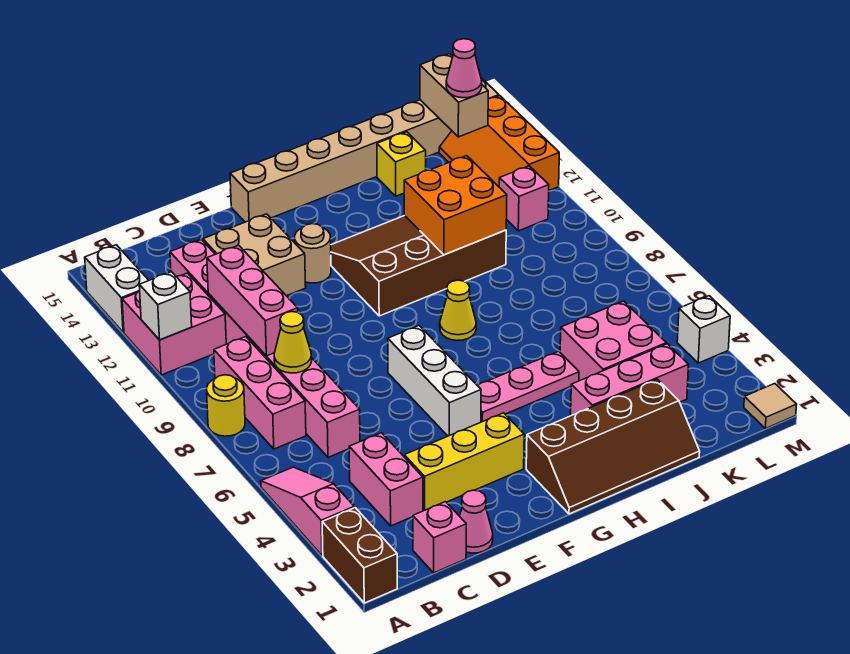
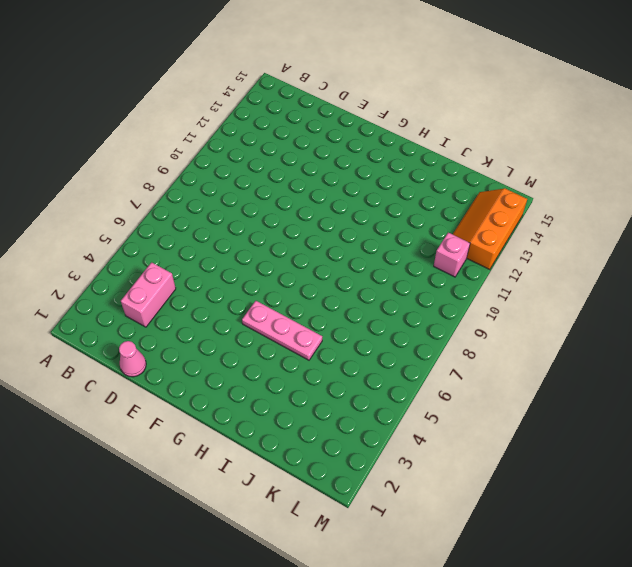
none -> brown brick A1:A2 level 1
none -> pink slope A3:A5 level 1 top 3
none -> yellow round brick A8 level 1
none -> pink brick A11:B12 level 1

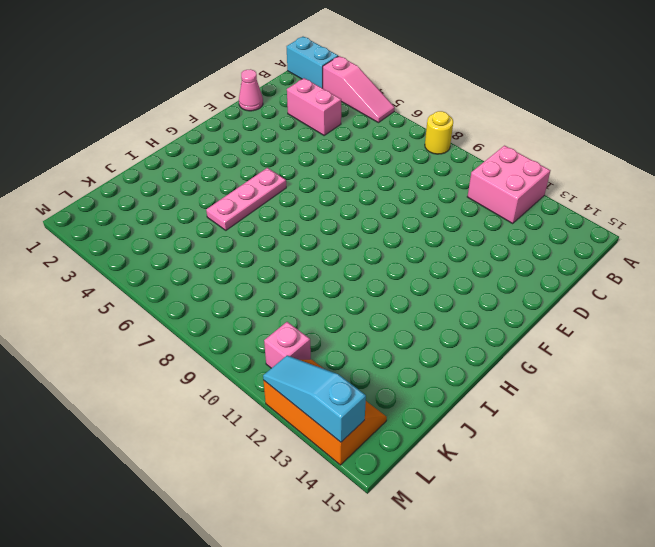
cyan brick A1:A2 level 1 -> brown brick A1:A2 level 1
cyan slope M12:M14 level 2 top 14 -> none
none -> white brick A13:A14 level 1
none -> pink brick B7:B9 level 1
none -> pink brick C1 level 1
none -> pink brick C6:C13 level 1

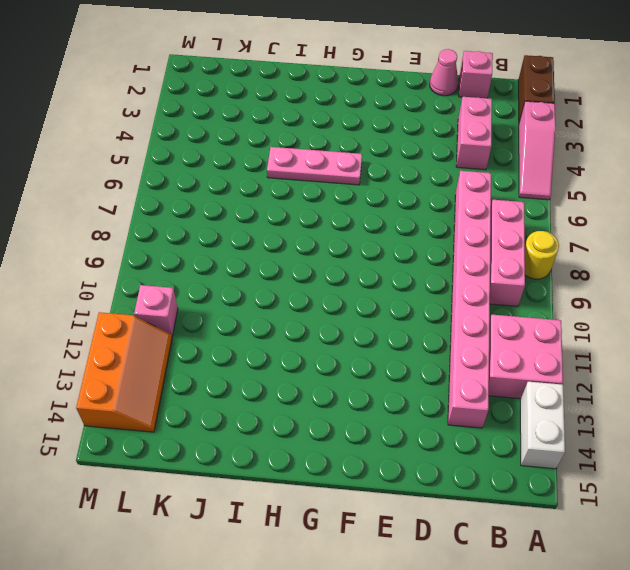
none -> yellow brick D3:F3 level 1
none -> tan brick D12:E13 level 1
none -> white brick F5:F7 level 1
none -> tan round brick F12 level 1

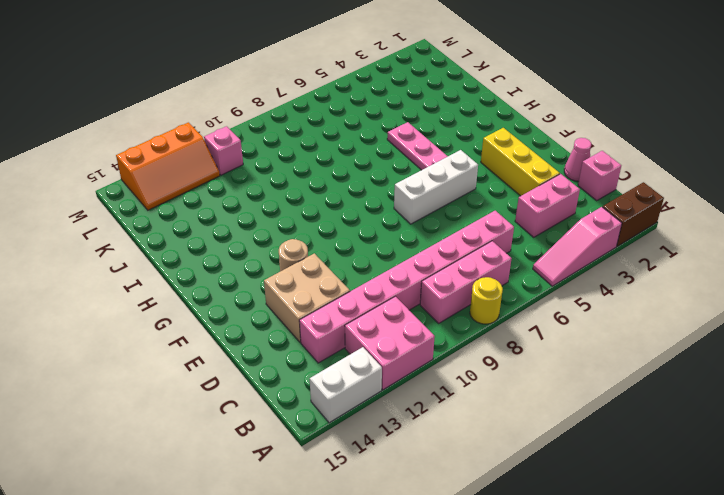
none -> tan brick F15:M15 level 1
none -> brown slope G1:J2 level 1 top 2
none -> brown slope G10:J12 level 1 top 10
none -> yellow cone H8 level 1

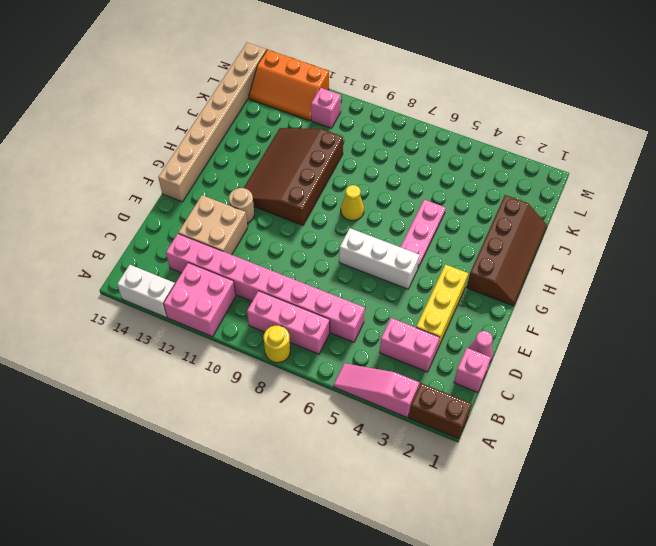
none -> pink brick I3:K3 level 1
none -> pink brick J4:K5 level 1
none -> yellow brick J14 level 1
none -> tan tile M1 level 1

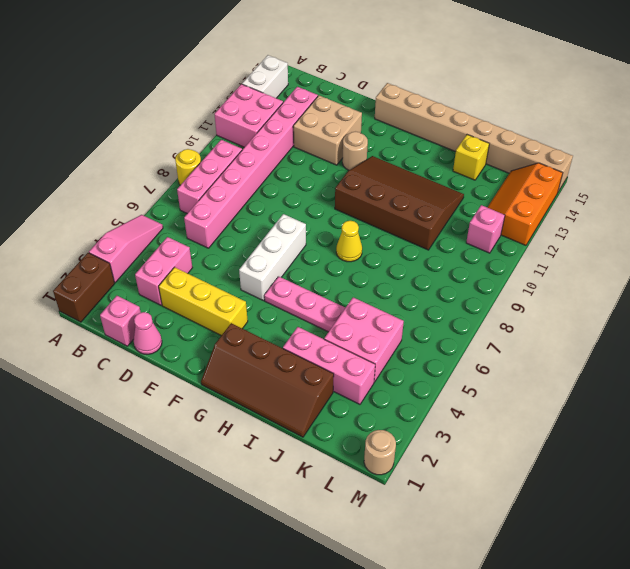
tan round brick M1 level 1 -> tan tile M1 level 1
none -> white brick M4 level 1
none -> white brick A11 level 2
none -> yellow cone C8 level 2
none -> pink brick C9:C11 level 2

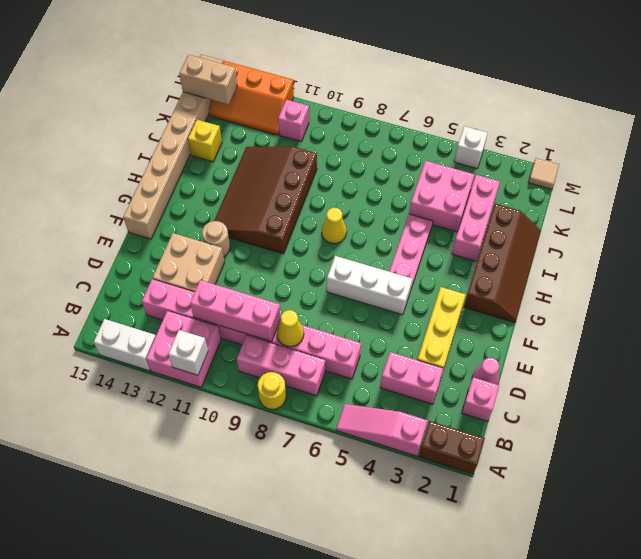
none -> orange brick I10:J11 level 2
none -> pink cone L14 level 3

